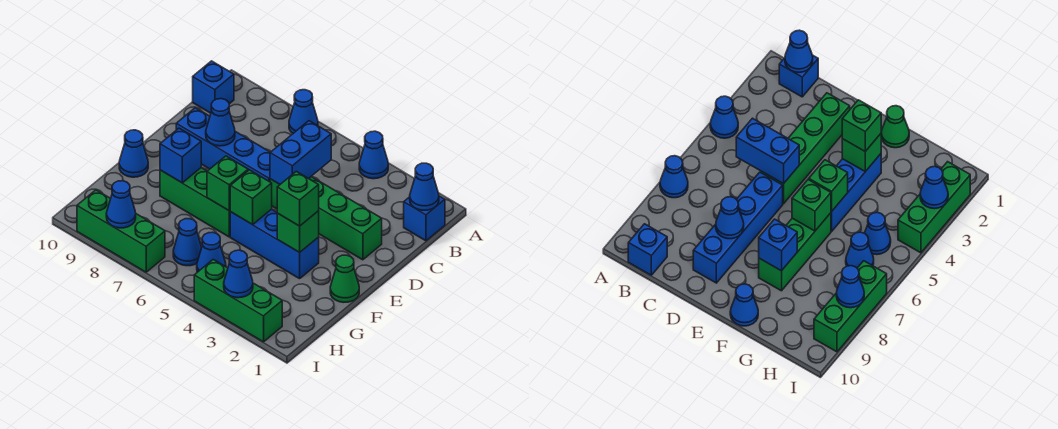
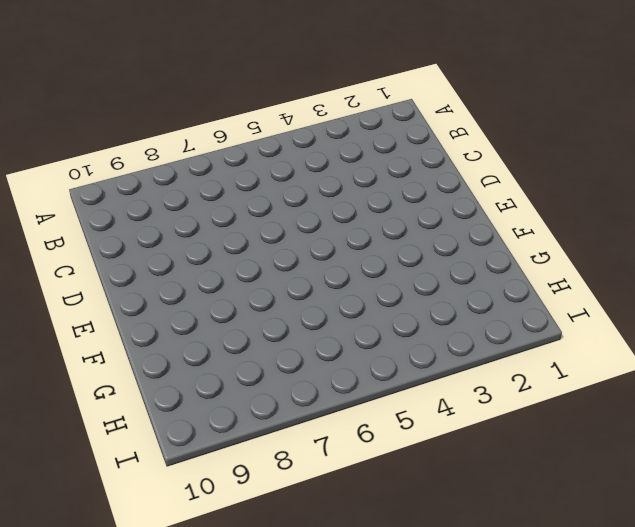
none -> blue cone A4 level 1
none -> blue cone A7 level 1
none -> blue brick B1 level 1

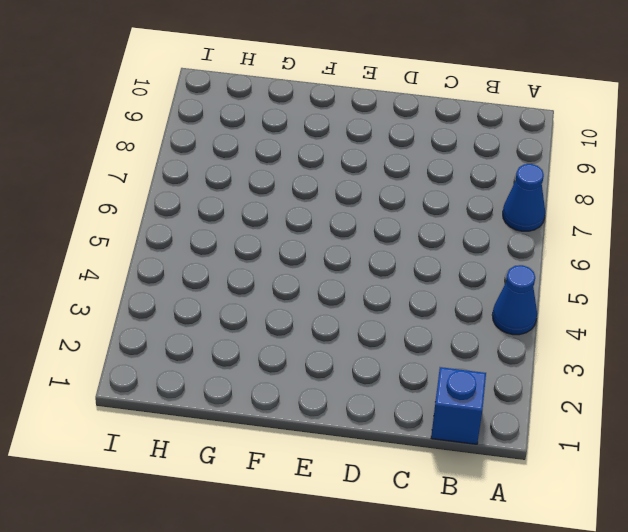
none -> blue brick B10 level 1
none -> green brick D2:D5 level 1
none -> blue brick D6:D9 level 1

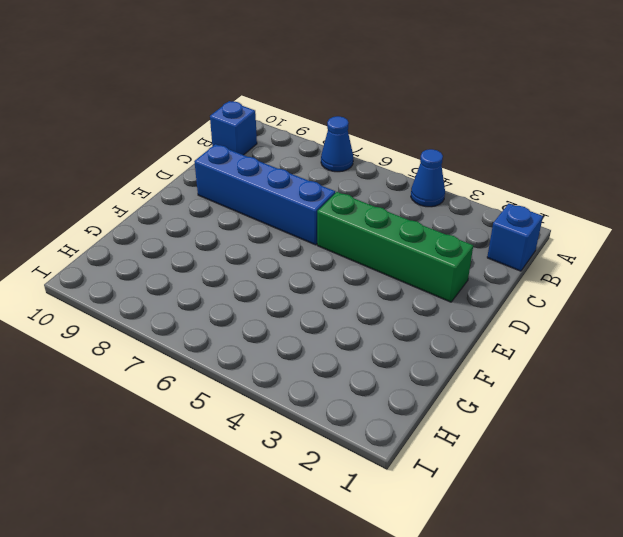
none -> green cone F1 level 1
none -> blue brick F3:F5 level 1
none -> green brick F6:F8 level 1

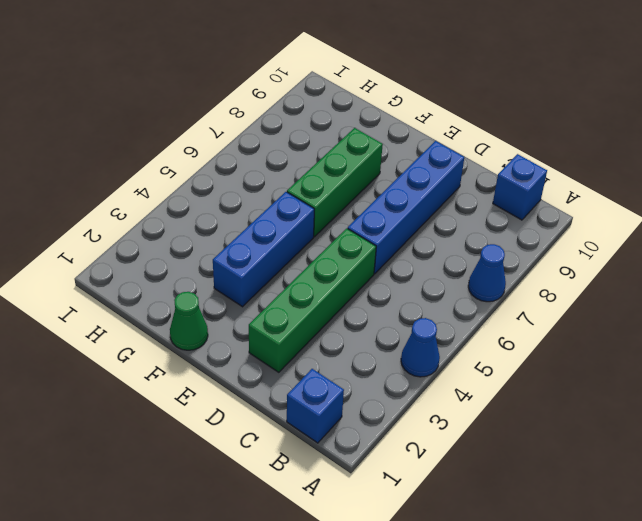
none -> blue cone F10 level 1
none -> blue cone H5 level 1
none -> blue cone H6 level 1

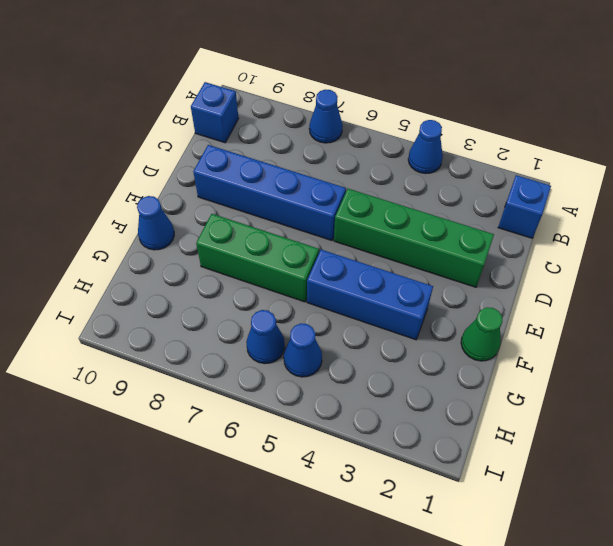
none -> green brick I2:I4 level 1
none -> green brick I7:I9 level 1
none -> blue cone B1 level 2

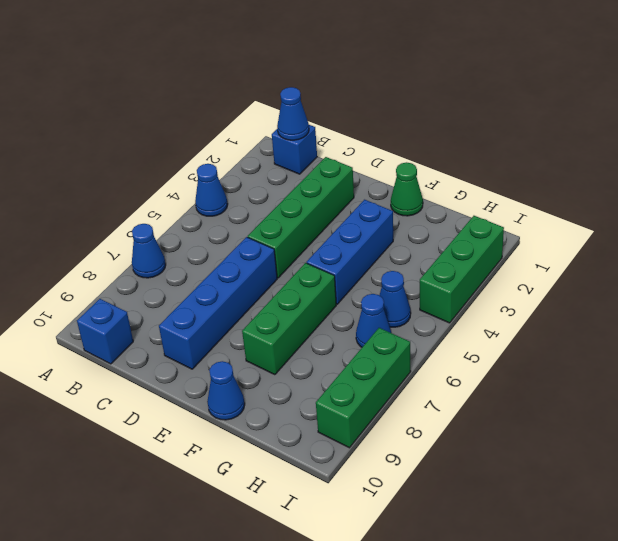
none -> blue brick C5:D5 level 2
none -> blue cone D8 level 2
none -> green brick F3 level 2

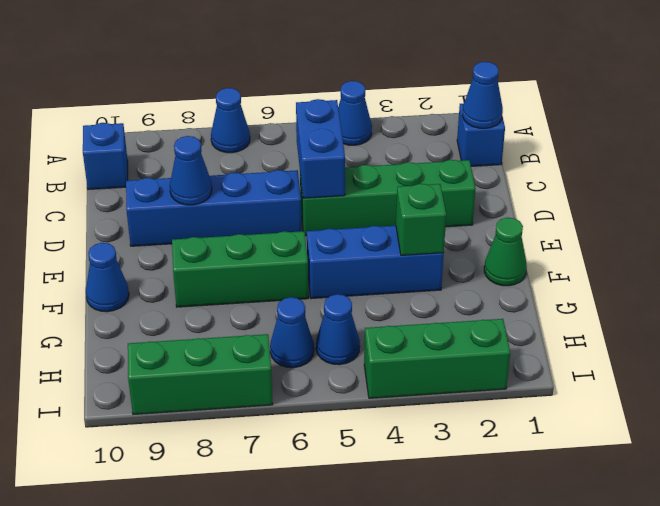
none -> green brick F5 level 2
none -> green brick F6 level 2
none -> blue brick F8 level 2

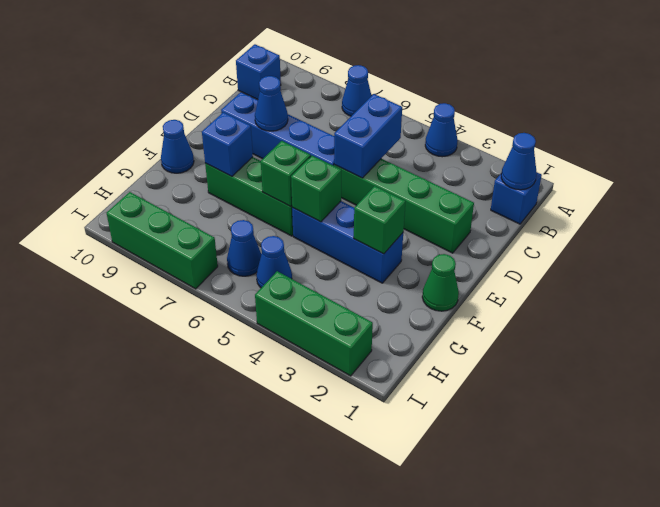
none -> blue cone I3 level 2
none -> blue cone I8 level 2
none -> green brick F3 level 3

